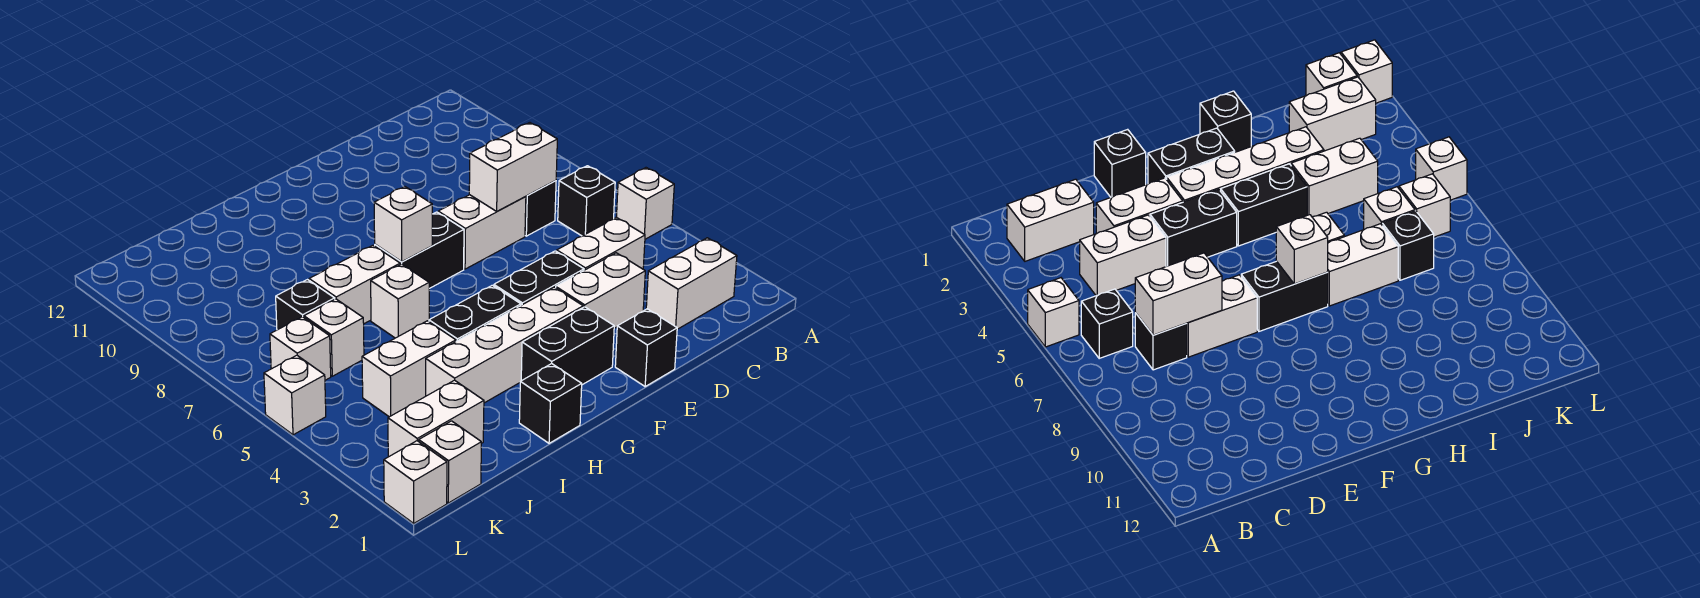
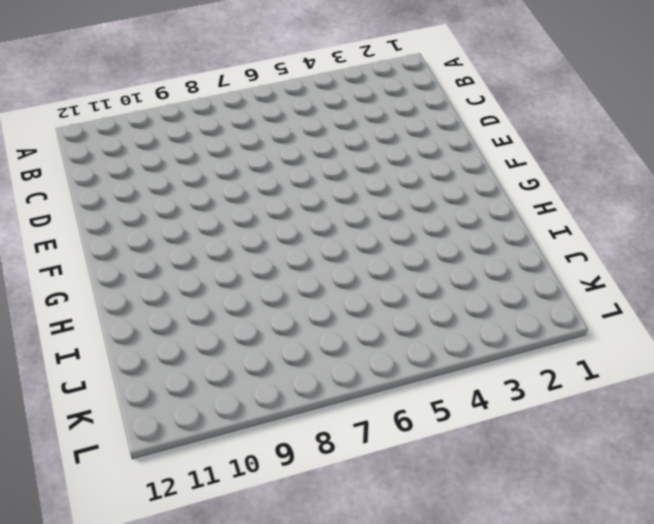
none -> white brick A5 level 1
none -> white brick B2:C2 level 1
none -> black brick B6 level 1

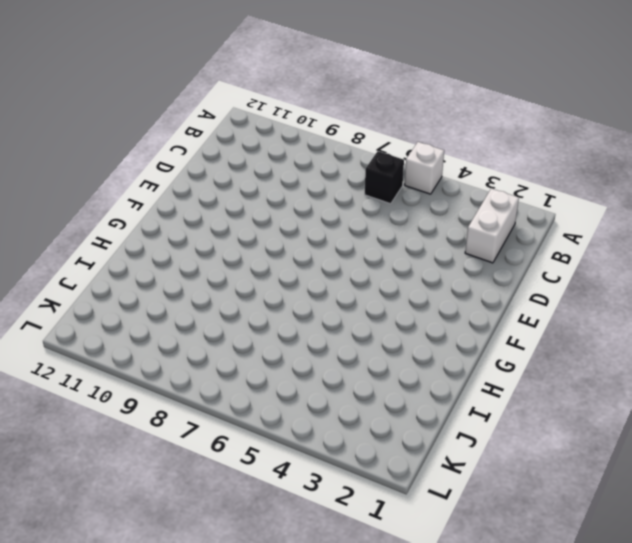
none -> white brick C4:D4 level 1
none -> black brick C7 level 1
none -> white brick D3:E3 level 1

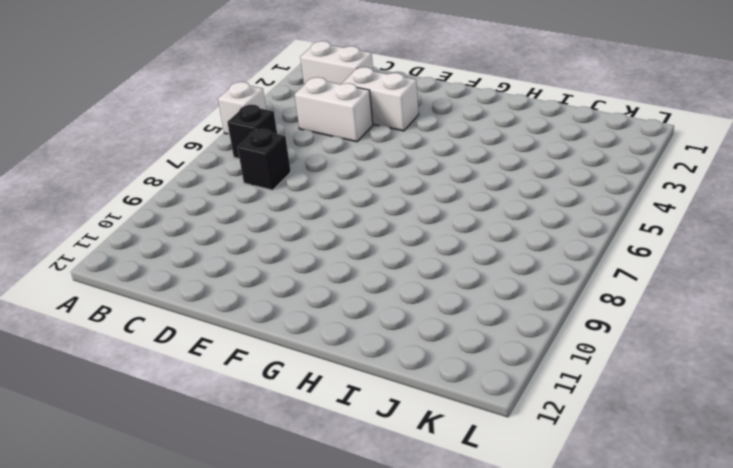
none -> white brick D7:E7 level 1
none -> black brick E1 level 1
none -> black brick E4:F4 level 1

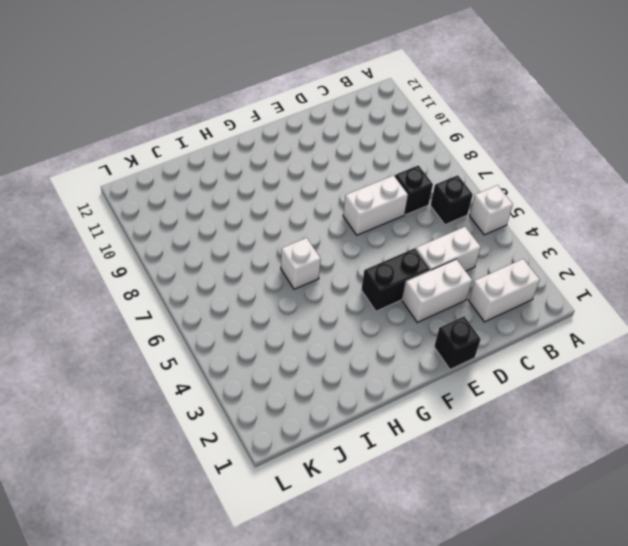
none -> black brick F2:G2 level 1
none -> white brick F3:I3 level 1
none -> black brick F7:G7 level 1

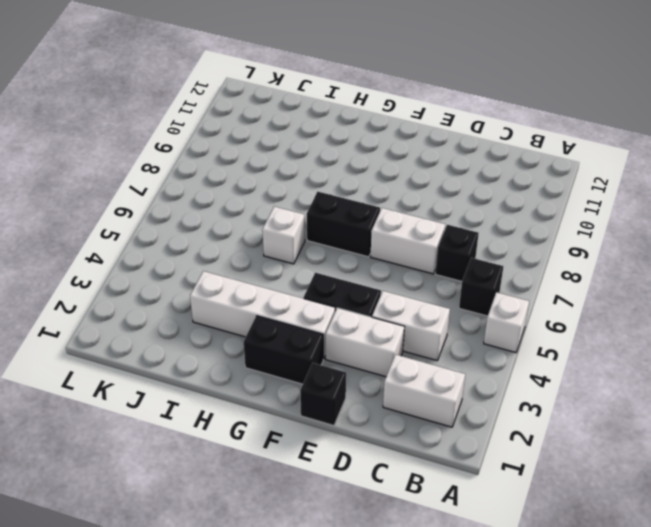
none -> black brick G4:H4 level 1
none -> black brick H1 level 1
none -> white brick H7:I7 level 1

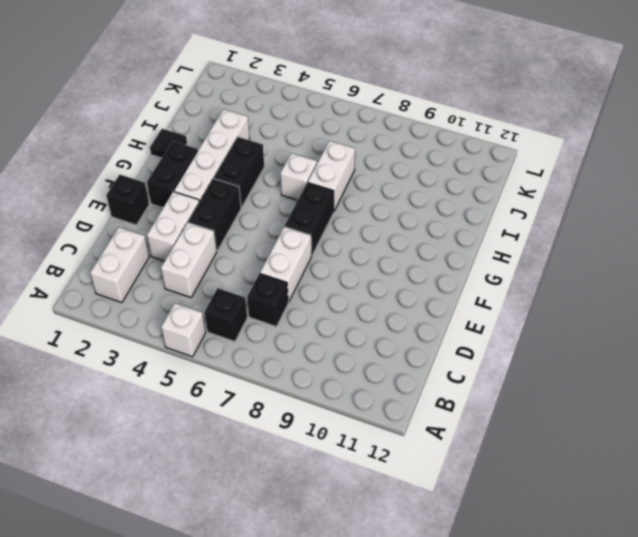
black tile H1 level 1 -> black brick H1 level 1
none -> white brick I4:J4 level 1
none -> white brick J2:K2 level 1
none -> white brick J6 level 1

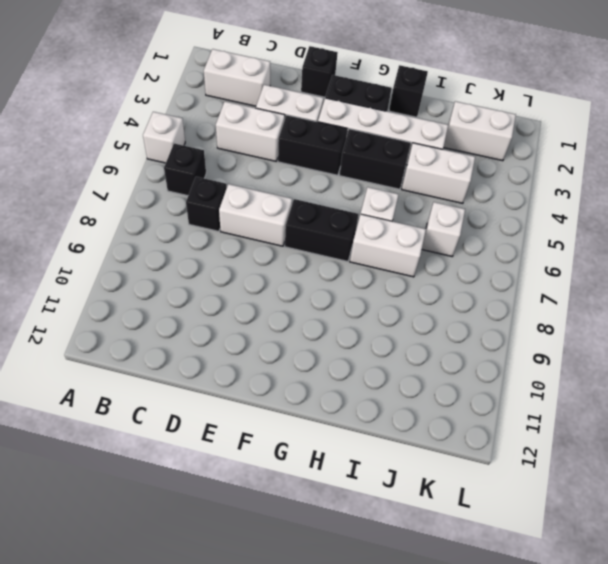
none -> black brick J7 level 1
none -> white brick K1 level 1
none -> white brick K6 level 1

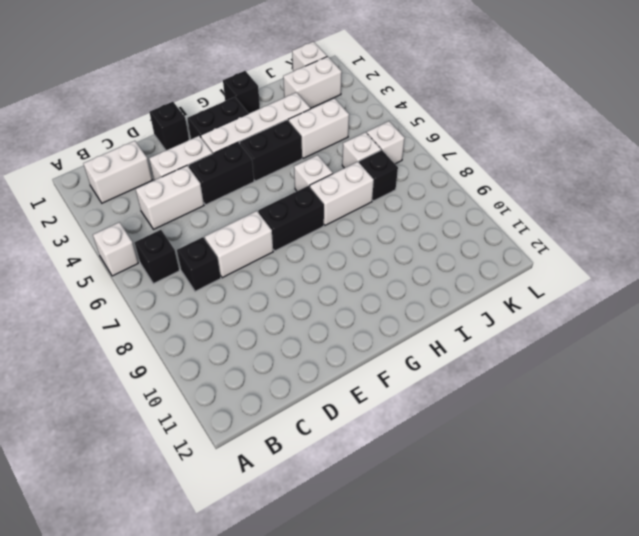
none -> white brick L1 level 1
none -> white brick L5 level 1
none -> white brick C7:D7 level 2

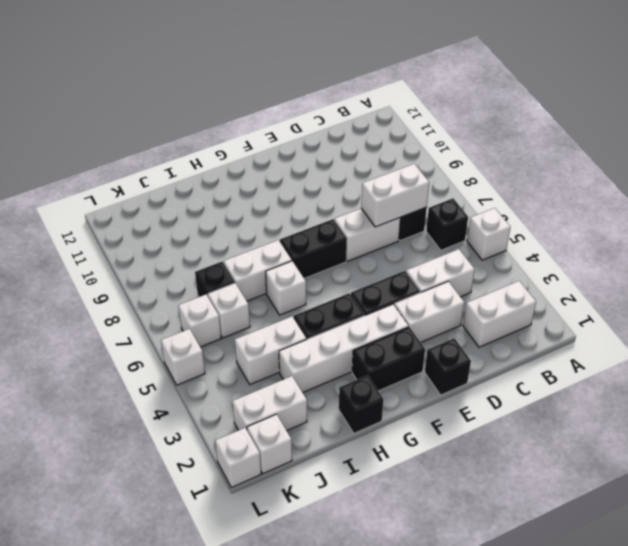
none -> white brick G7 level 2

